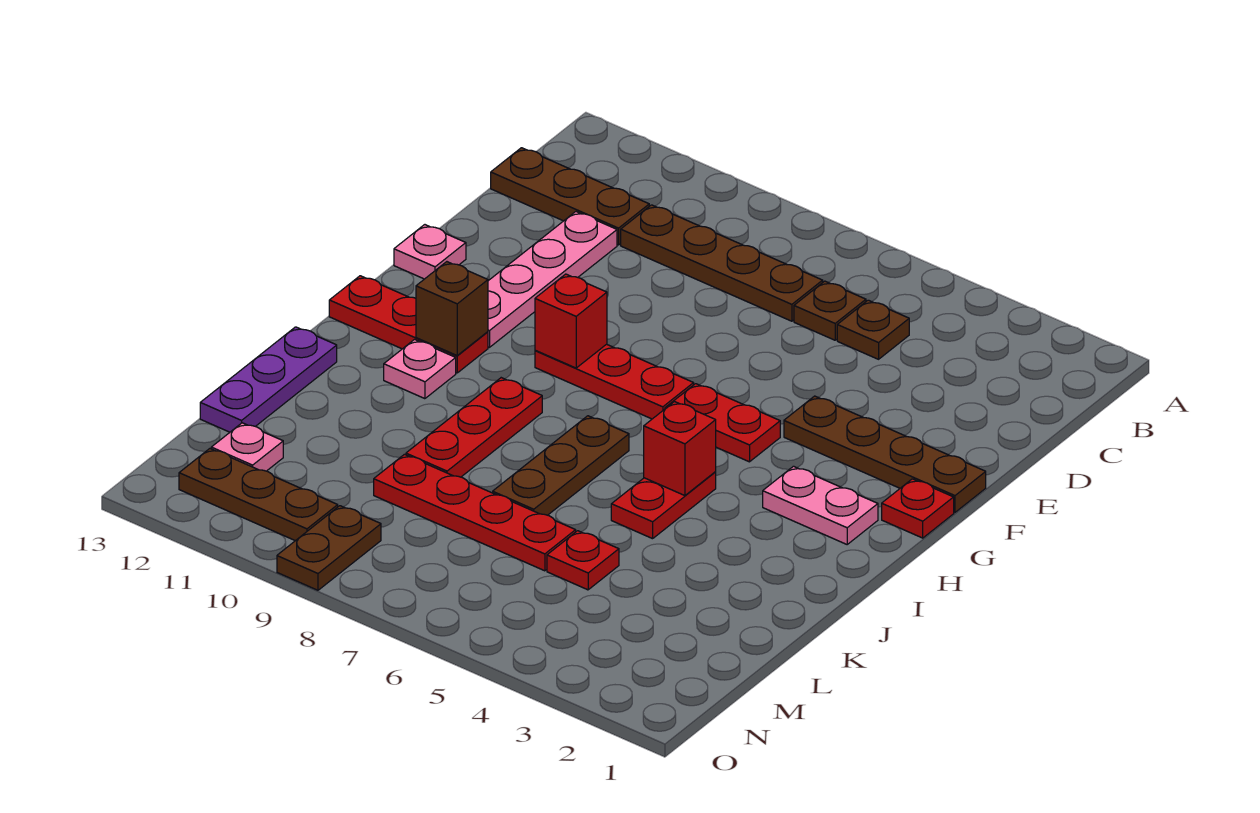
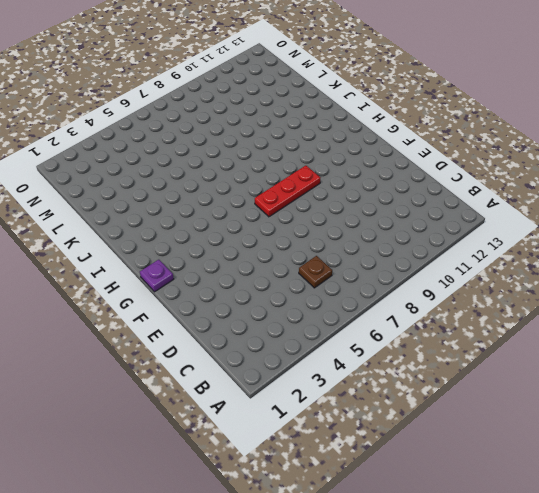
purple plate G1 level 1 -> red plate G1 level 1
none -> brown plate C5 level 1
none -> brown plate C7:C10 level 1
none -> brown plate C11:C13 level 1

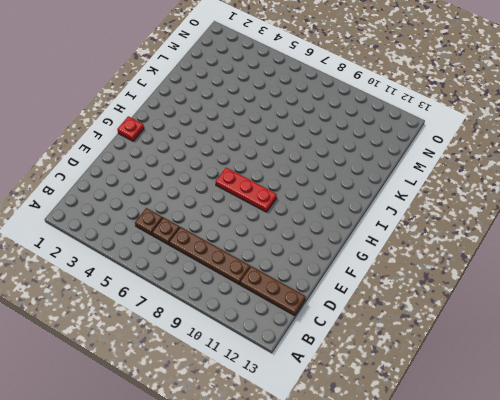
none -> pink plate D11:G11 level 1
none -> brown plate F1:F4 level 1
none -> pink plate F13 level 1

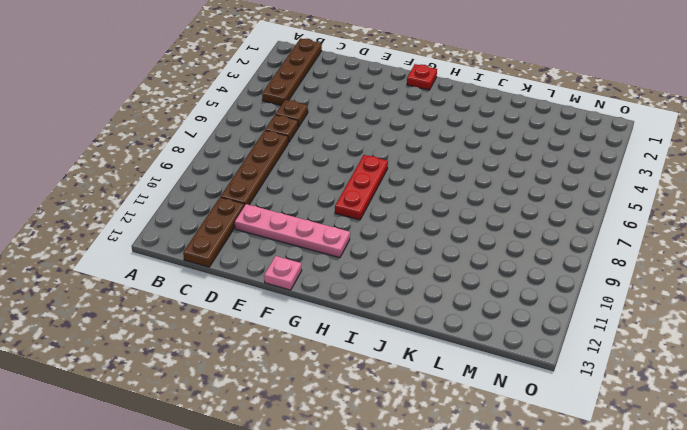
brown plate B1:B4 level 1 -> brown plate F1:F4 level 1
none -> red plate G5:G6 level 1
none -> pink plate H2:H3 level 1
none -> red plate H11:H13 level 1

